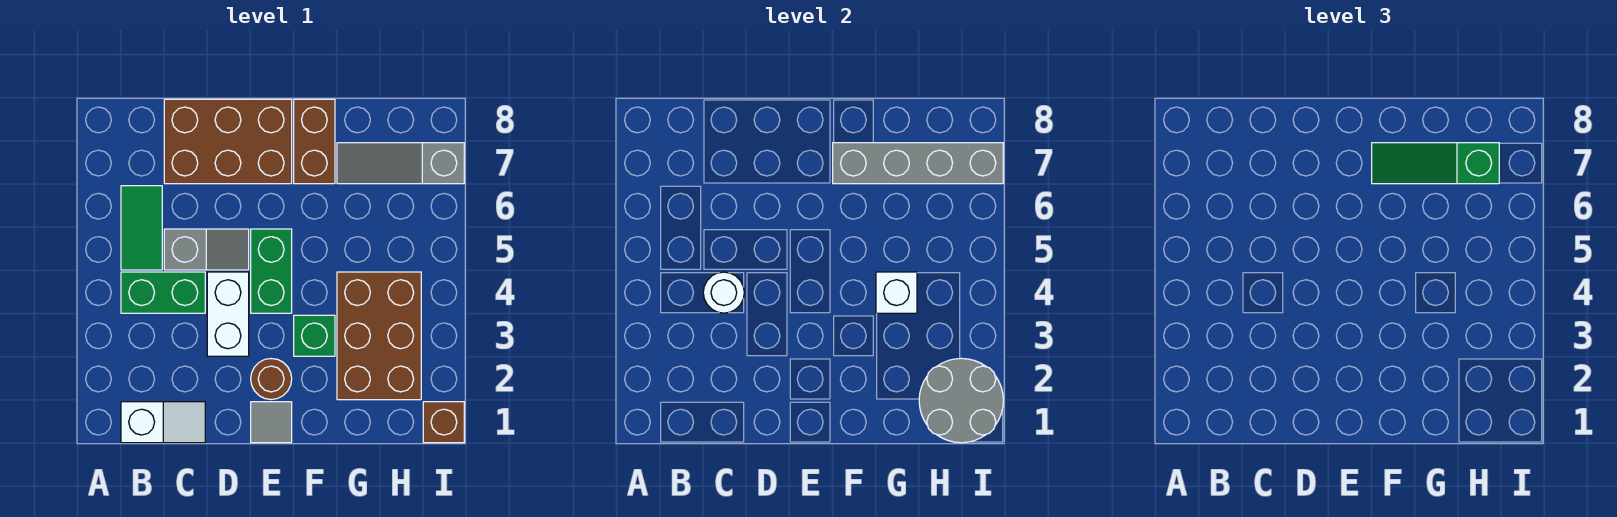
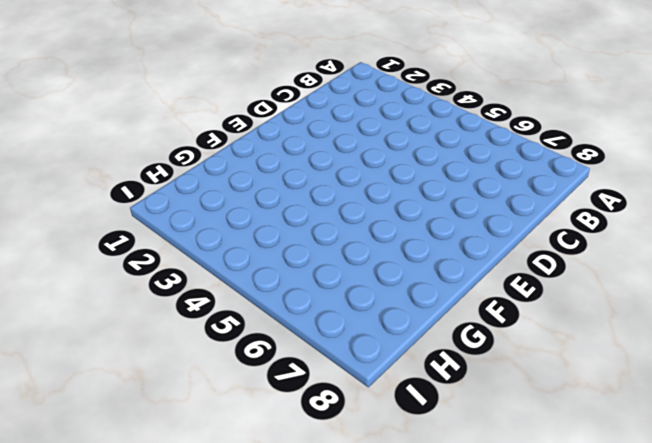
none -> white slope B1:C1 level 1 top B
none -> green brick B4:C4 level 1
none -> green tile B5:B6 level 1

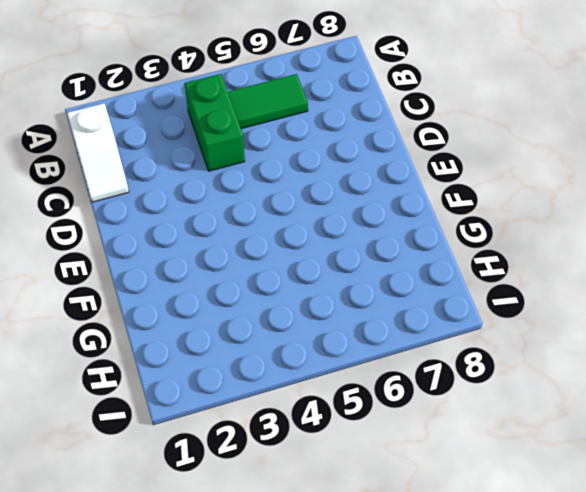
none -> grey slope C5:D5 level 1 top C
none -> brown brick C7:E8 level 1
none -> white brick D3:D4 level 1

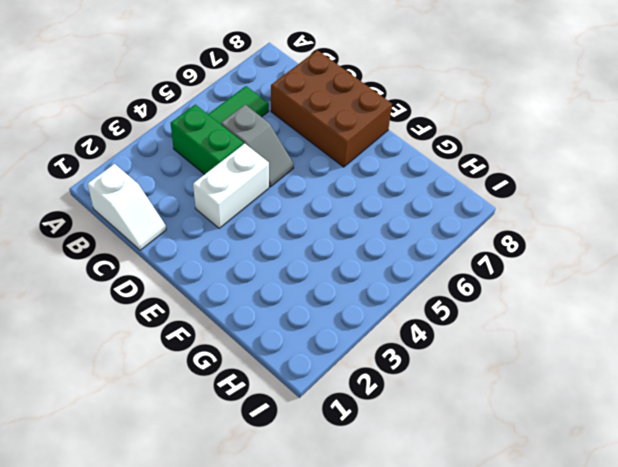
none -> grey tile E1 level 1
none -> brown round brick E2 level 1
none -> green brick E4:E5 level 1

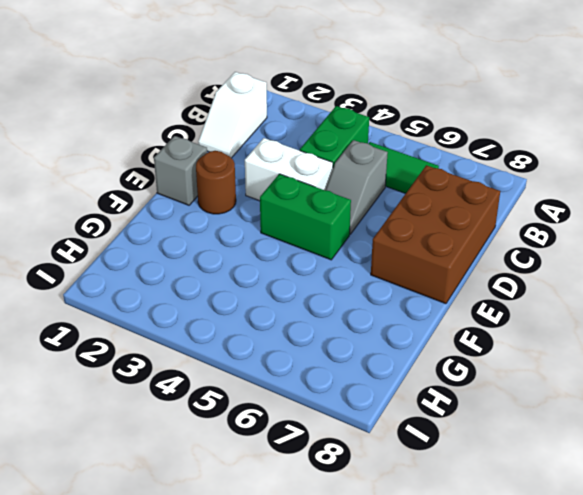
grey brick E1 level 1 -> grey tile E1 level 1
none -> green brick F3 level 1
none -> brown brick F7:F8 level 1
none -> brown brick G2:H4 level 1

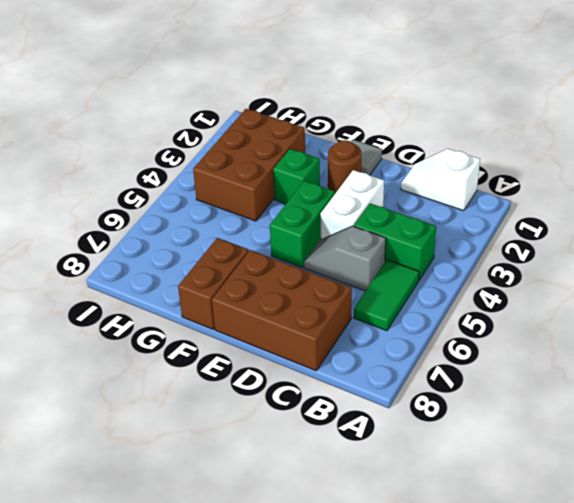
none -> grey slope G7:I7 level 1 top I
none -> brown brick I1 level 1
none -> white round brick C4 level 2

